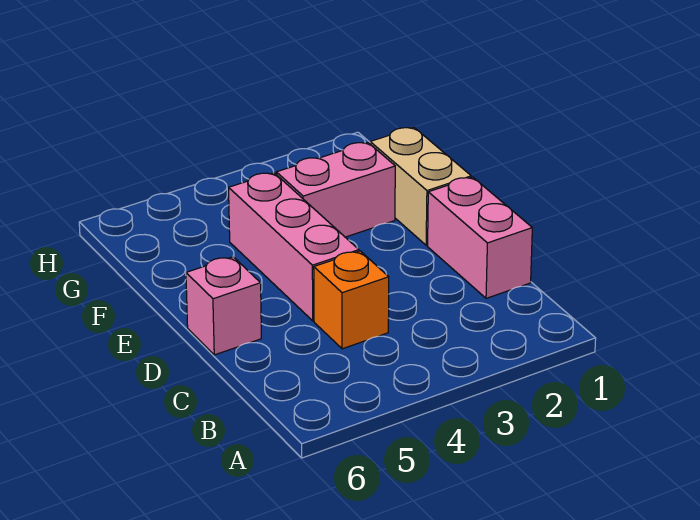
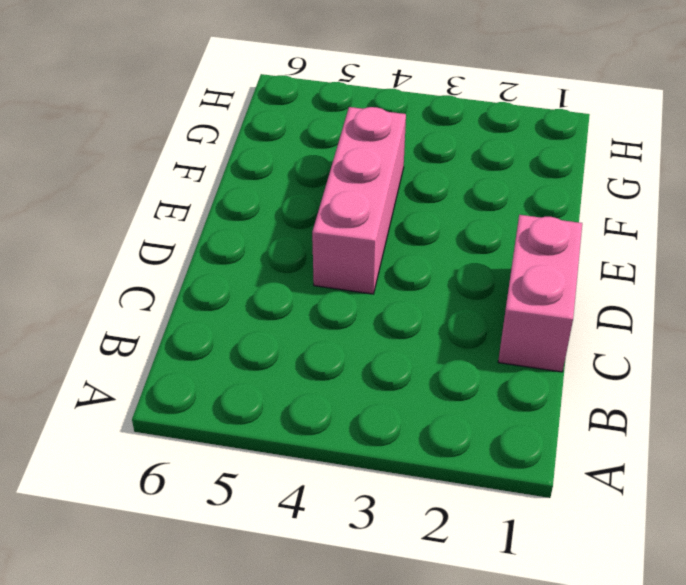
none -> orange brick C4 level 1
none -> pink brick D6 level 1

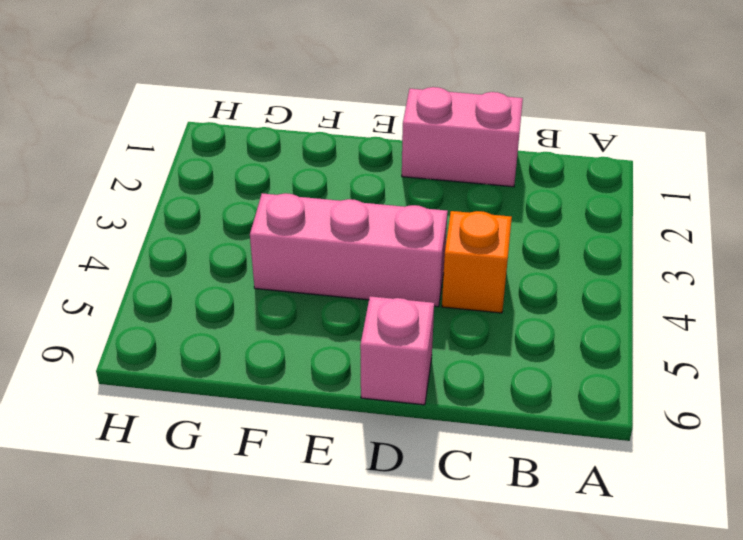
none -> tan brick E1:F1 level 1
none -> pink brick F2:F3 level 1

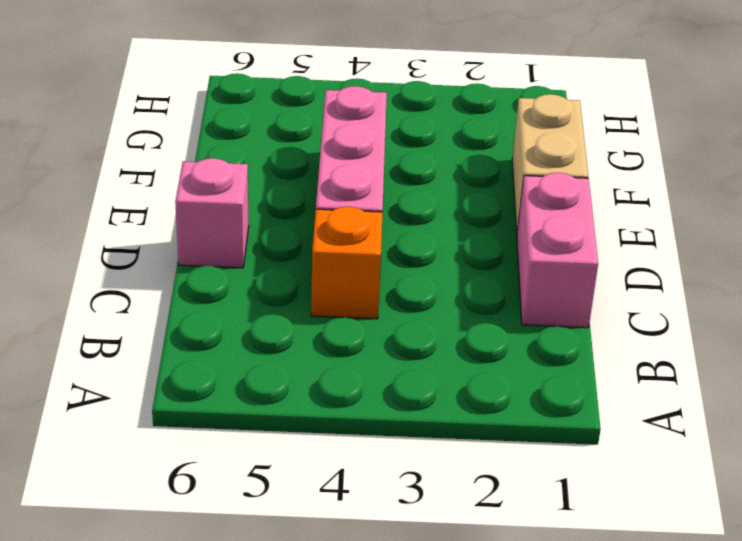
none -> pink brick F2:F3 level 1

